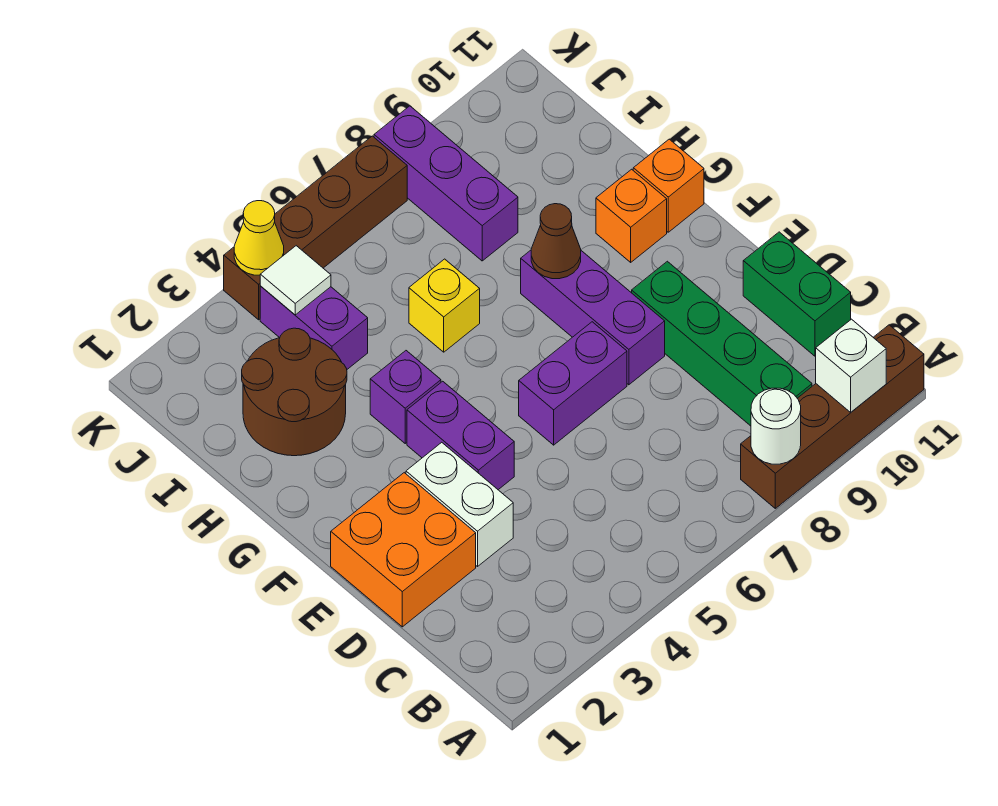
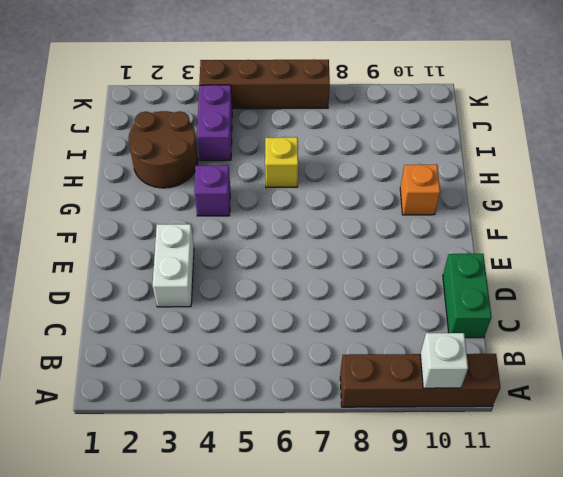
none -> green brick B9:E9 level 1
none -> orange brick D1:E2 level 1
none -> purple brick E4:F4 level 1

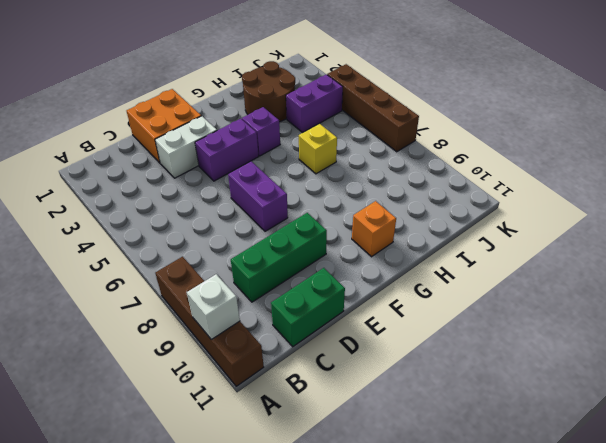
green brick C9:E9 level 1 -> green brick B9:E9 level 1
none -> purple brick E8:G8 level 1
none -> orange brick G11 level 1
none -> purple brick I8:K8 level 1

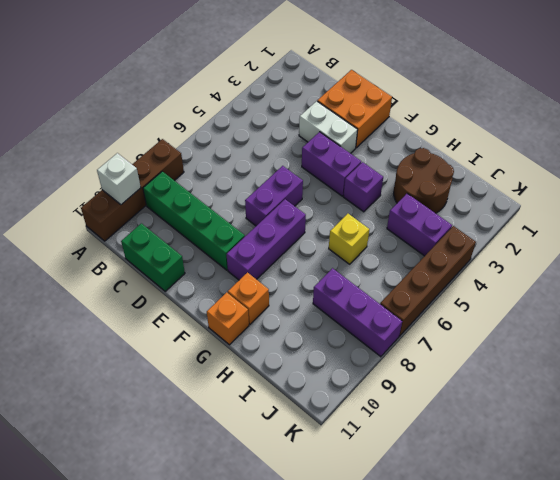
purple brick F7:F9 level 1 -> purple brick E8:G8 level 1
none -> white round brick A8 level 2
none -> brown cone G8 level 2
none -> white tile J4 level 2

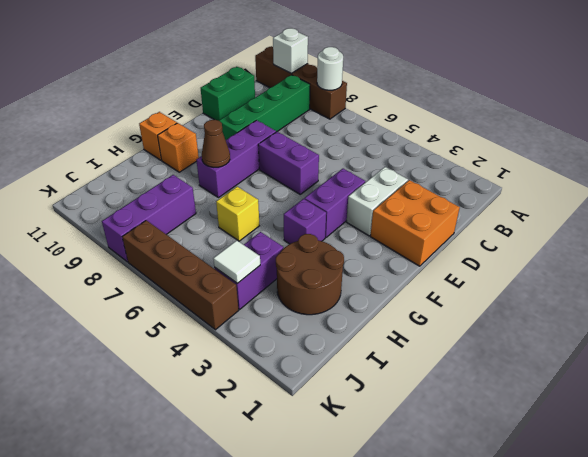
none -> yellow cone K4 level 2

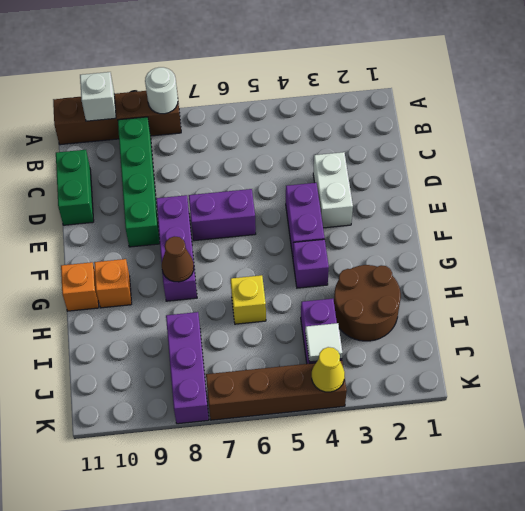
none -> orange brick D1:E2 level 1

